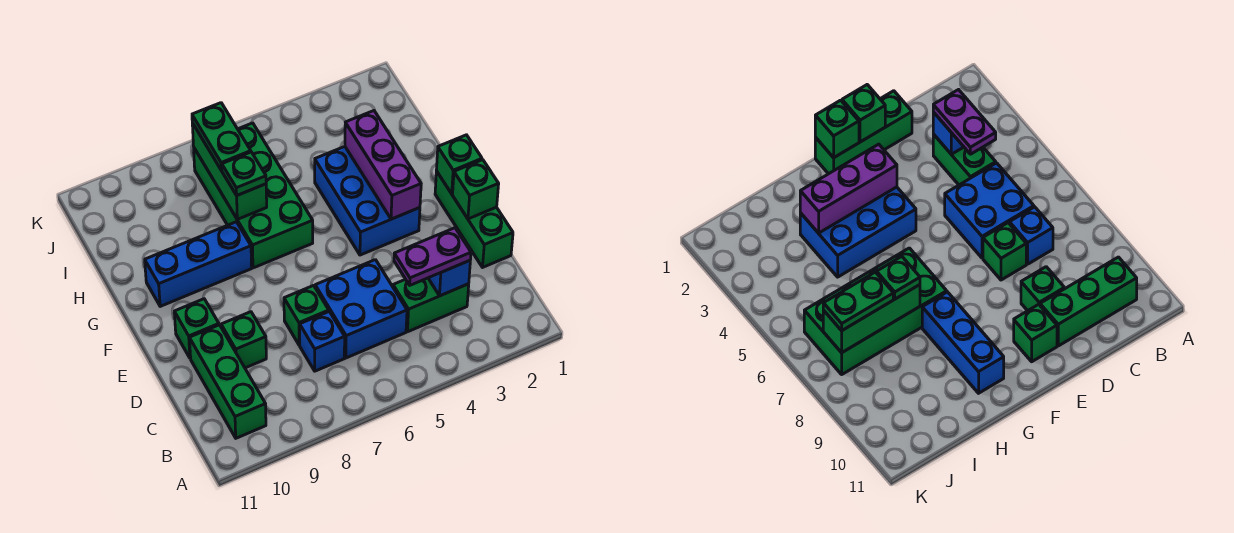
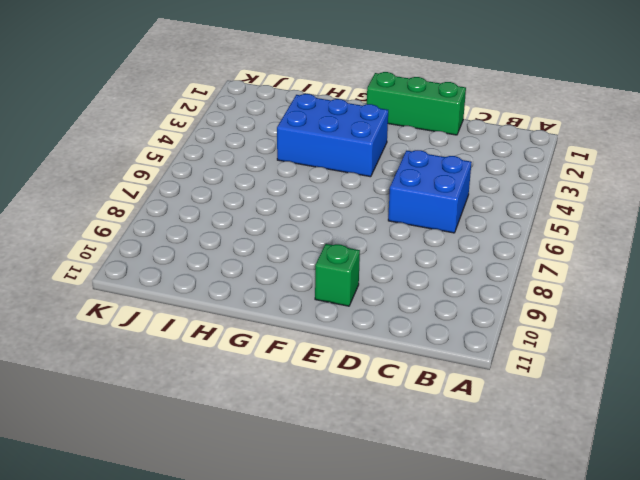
none -> green brick B10:D10 level 1
none -> green brick C3:C4 level 1
none -> blue brick C7 level 1

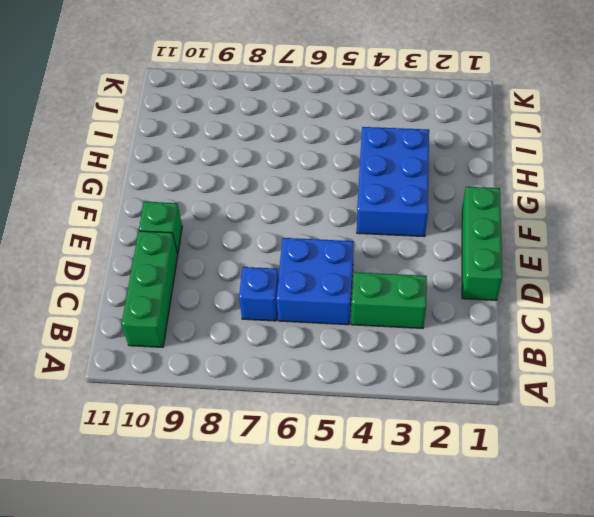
none -> green brick D7 level 1
none -> green brick D9 level 1
none -> green brick G6:J7 level 1

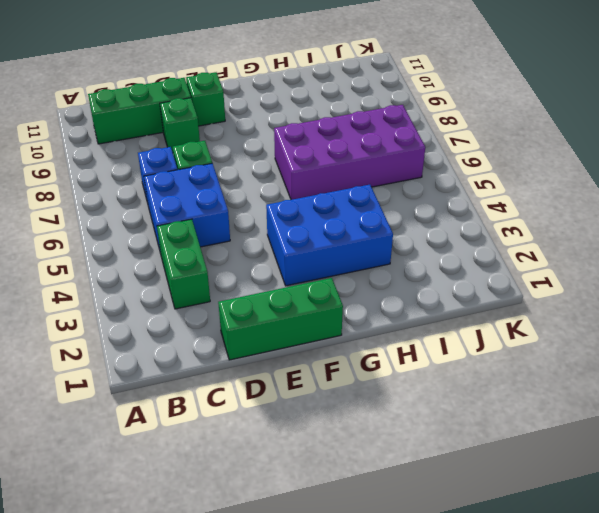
purple brick G6:J7 level 1 -> green brick G6:J7 level 1
none -> blue brick G8:G10 level 1
none -> blue brick C3 level 2
none -> green brick E1 level 2

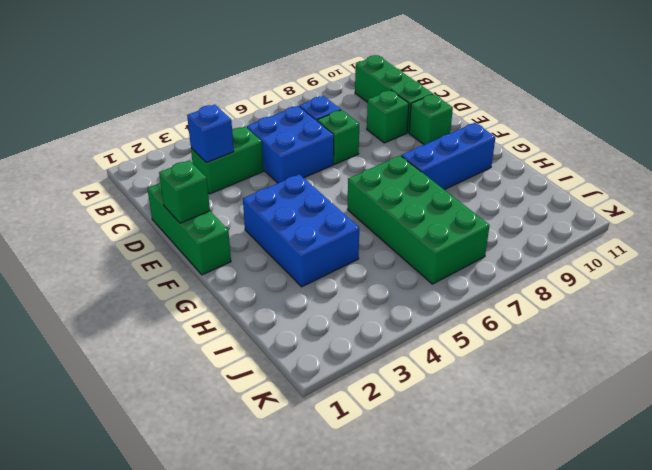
none -> green brick F1 level 2
none -> purple brick F3:H3 level 2
none -> green brick H7:J7 level 2

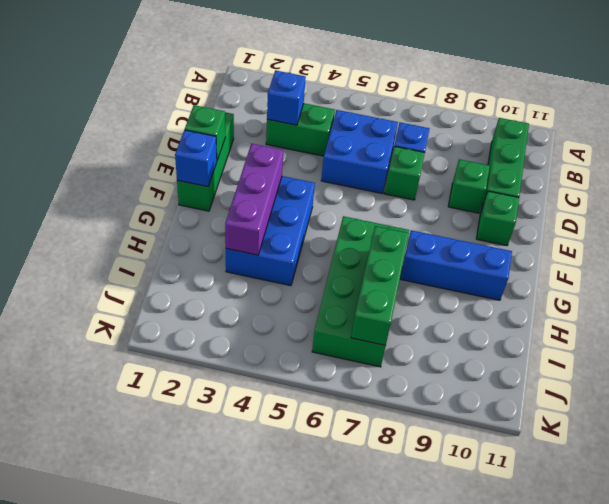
blue brick F1 level 2 -> green brick F1 level 2
none -> purple plate C3:C4 level 3
none -> green plate H7 level 3
none -> green plate I7:J7 level 3

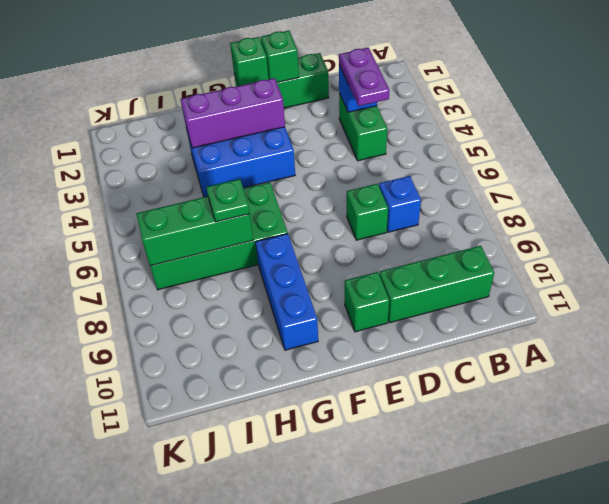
none -> blue brick C5:D6 level 1
none -> green brick D9 level 1
none -> green plate I7:J7 level 3

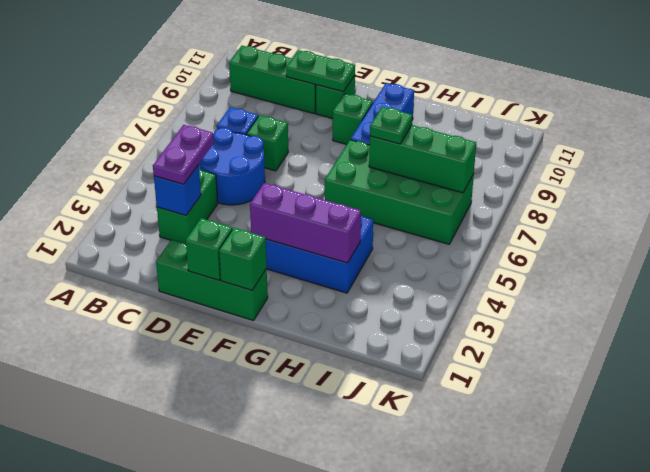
blue round brick C5:D6 level 1 -> blue brick C5:D6 level 1
green plate D10:E10 level 2 -> green plate I7:J7 level 3
green brick F9 level 1 -> green brick D9 level 1

